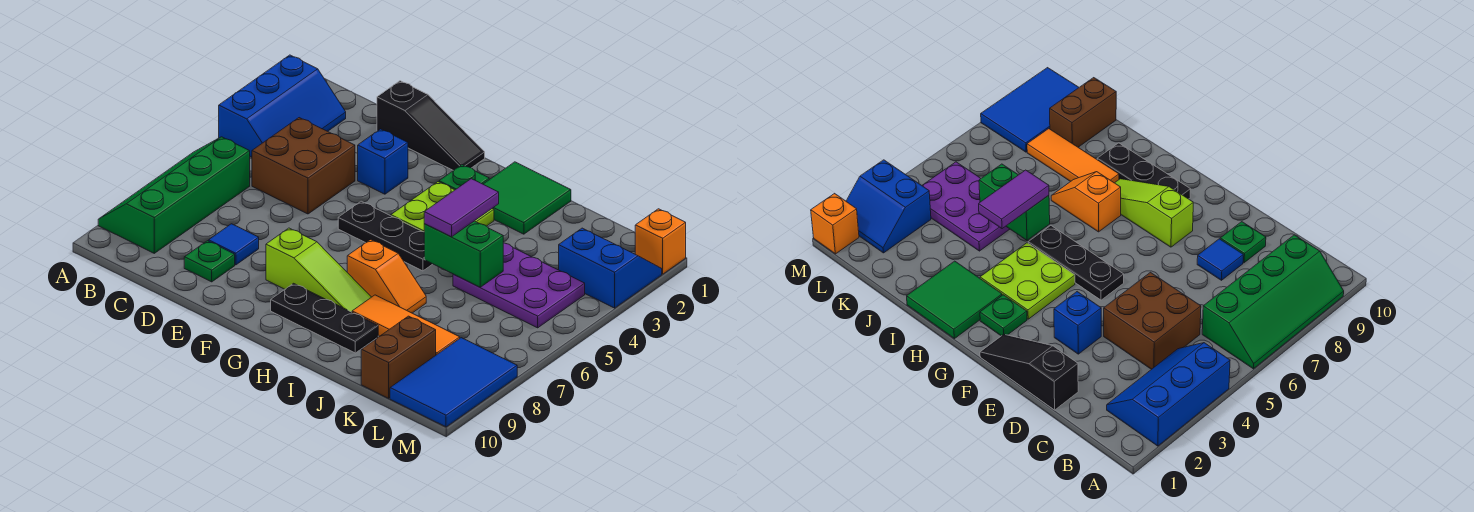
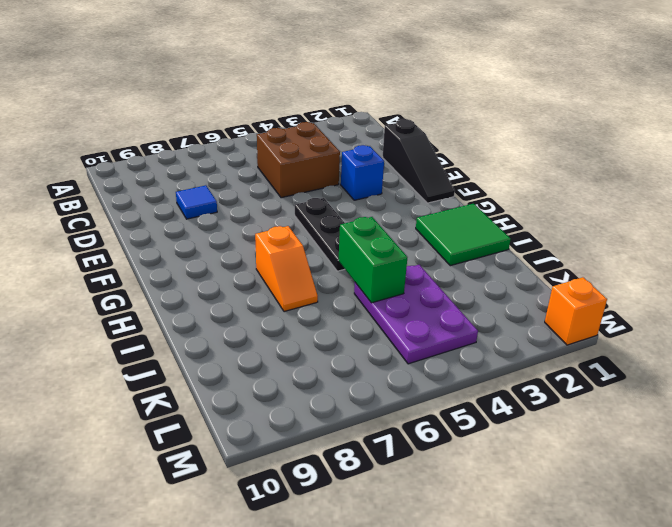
none -> blue slope A2:B4 level 1 top A
none -> green slope A6:B9 level 1 top B
none -> green plate D9 level 1

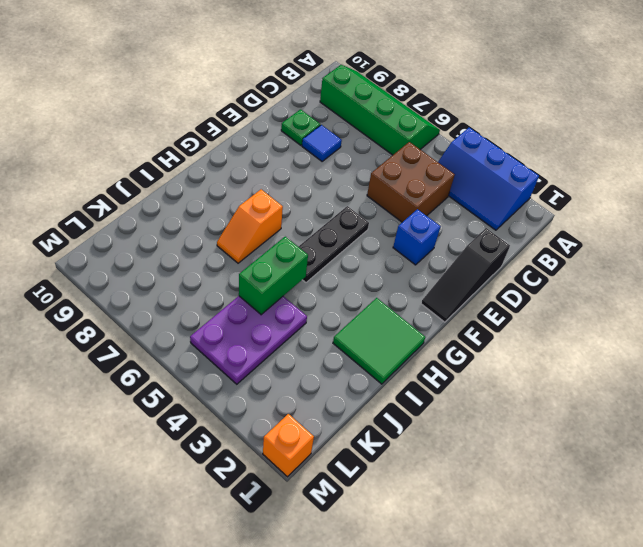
none -> lime slope F8:H8 level 1 top F
none -> green plate G2 level 1
none -> lime plate G3:H4 level 1

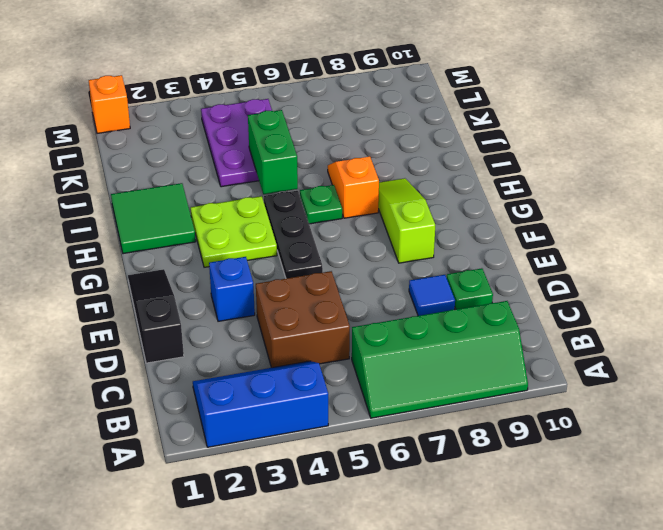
green plate H6 level 1 -> green plate G2 level 1
none -> black plate G9:I9 level 1
none -> orange tile I8:K8 level 1
none -> brown brick K9:K10 level 1

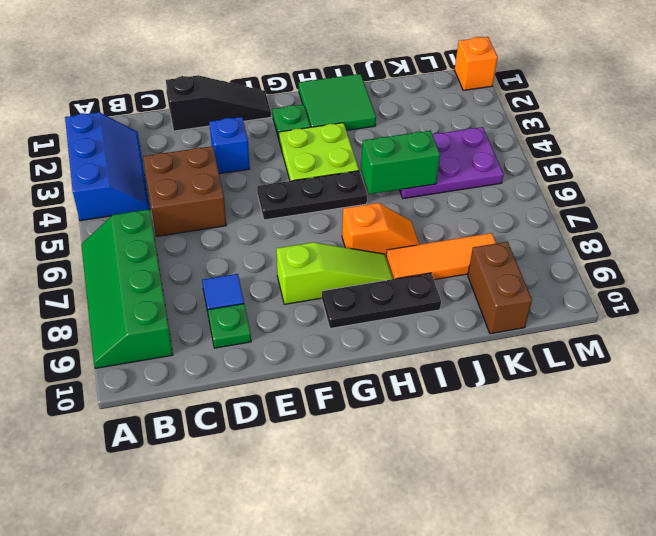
none -> blue slope L2:M3 level 1 top 3
none -> blue tile L8:M10 level 1
none -> purple tile I4:I5 level 3

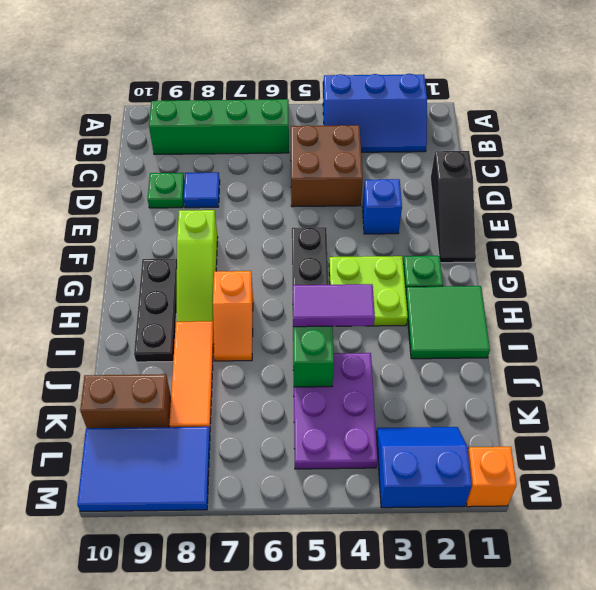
blue slope L2:M3 level 1 top M -> blue slope L2:M3 level 1 top 3

